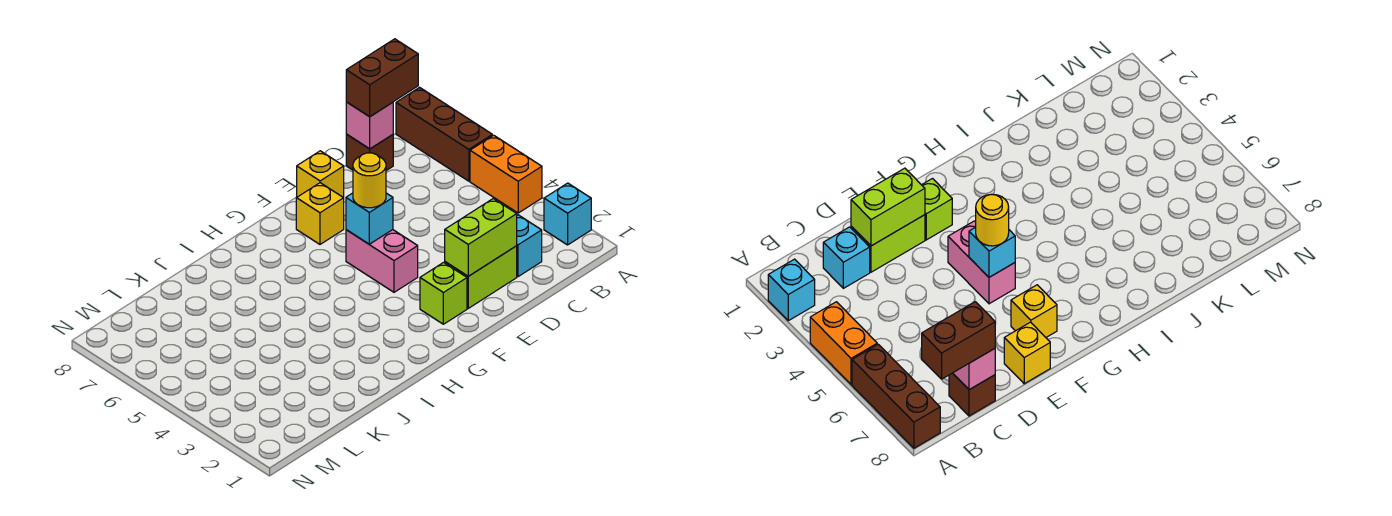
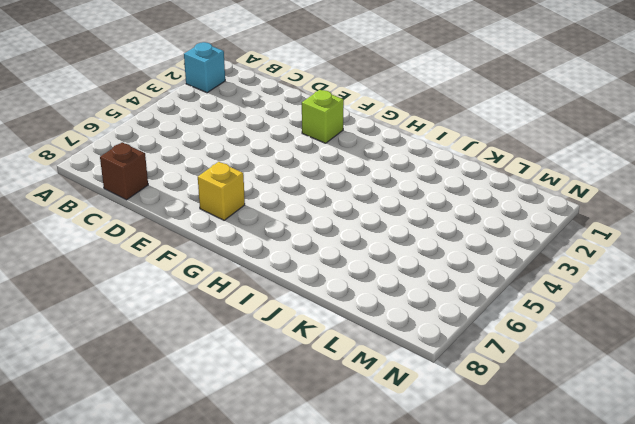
none -> orange brick A4:A5 level 1
none -> brown brick A6:A8 level 1
none -> cyan brick C2 level 1

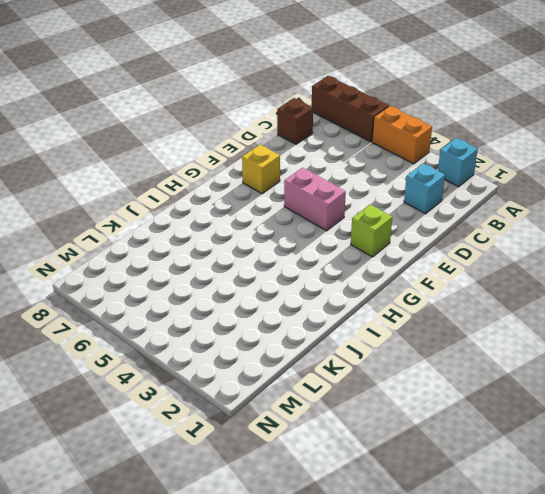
none -> lime brick D2:E2 level 1
none -> yellow brick E8 level 1
none -> pink brick C8 level 2

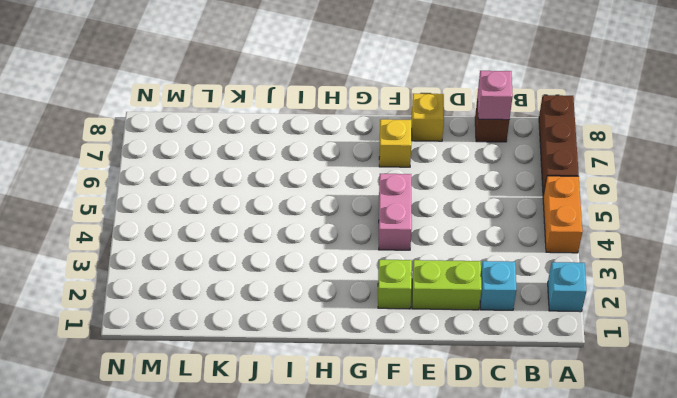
none -> lime brick D2:E2 level 2
none -> cyan brick F5 level 2
none -> brown brick B8:C8 level 3

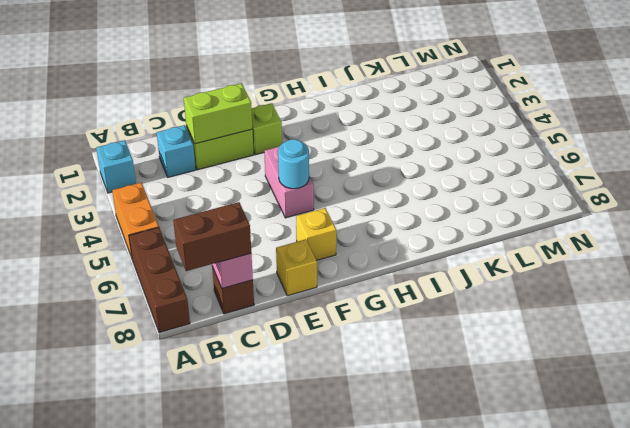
cyan round brick F5 level 2 -> cyan brick F5 level 2
none -> yellow round brick F5 level 3

